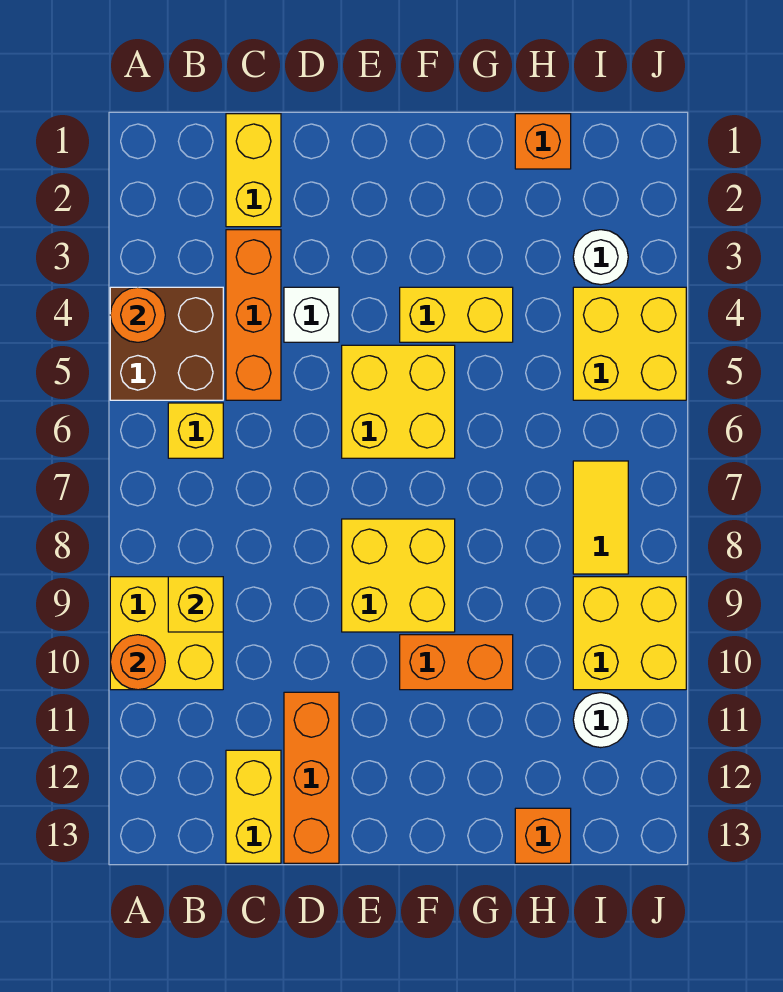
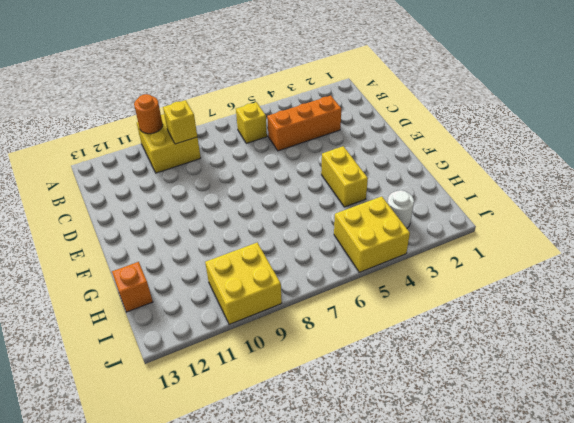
none -> brown brick A4:B5 level 1
none -> yellow brick C1:C2 level 1
none -> yellow brick C12:C13 level 1

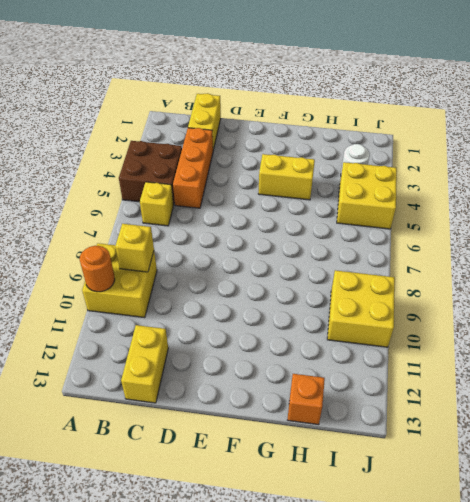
none -> white brick D4 level 1
none -> orange brick D11:D13 level 1
none -> yellow brick E5:F6 level 1

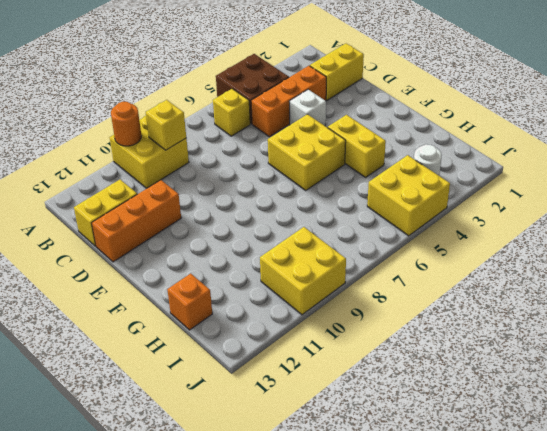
none -> yellow brick E8:F9 level 1
none -> orange brick F10:G10 level 1
none -> orange brick H1 level 1

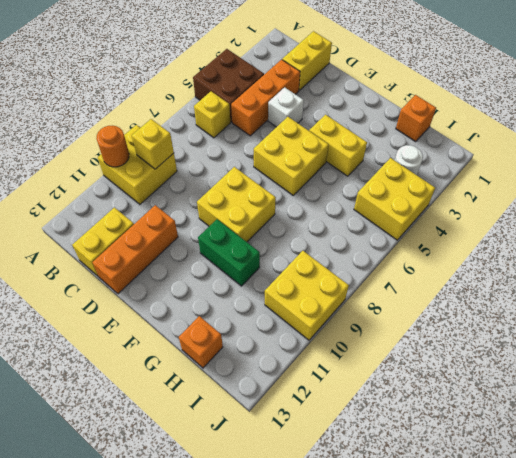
green brick F10:G10 level 1 -> orange brick F10:G10 level 1
none -> yellow tile I7:I8 level 1
none -> white round brick I11 level 1
none -> orange round brick A4 level 2

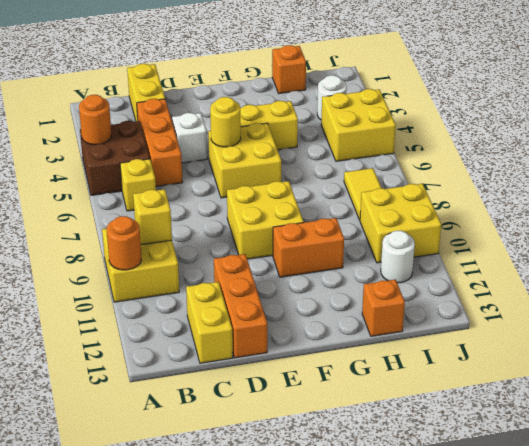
yellow round brick E5 level 2 -> none

